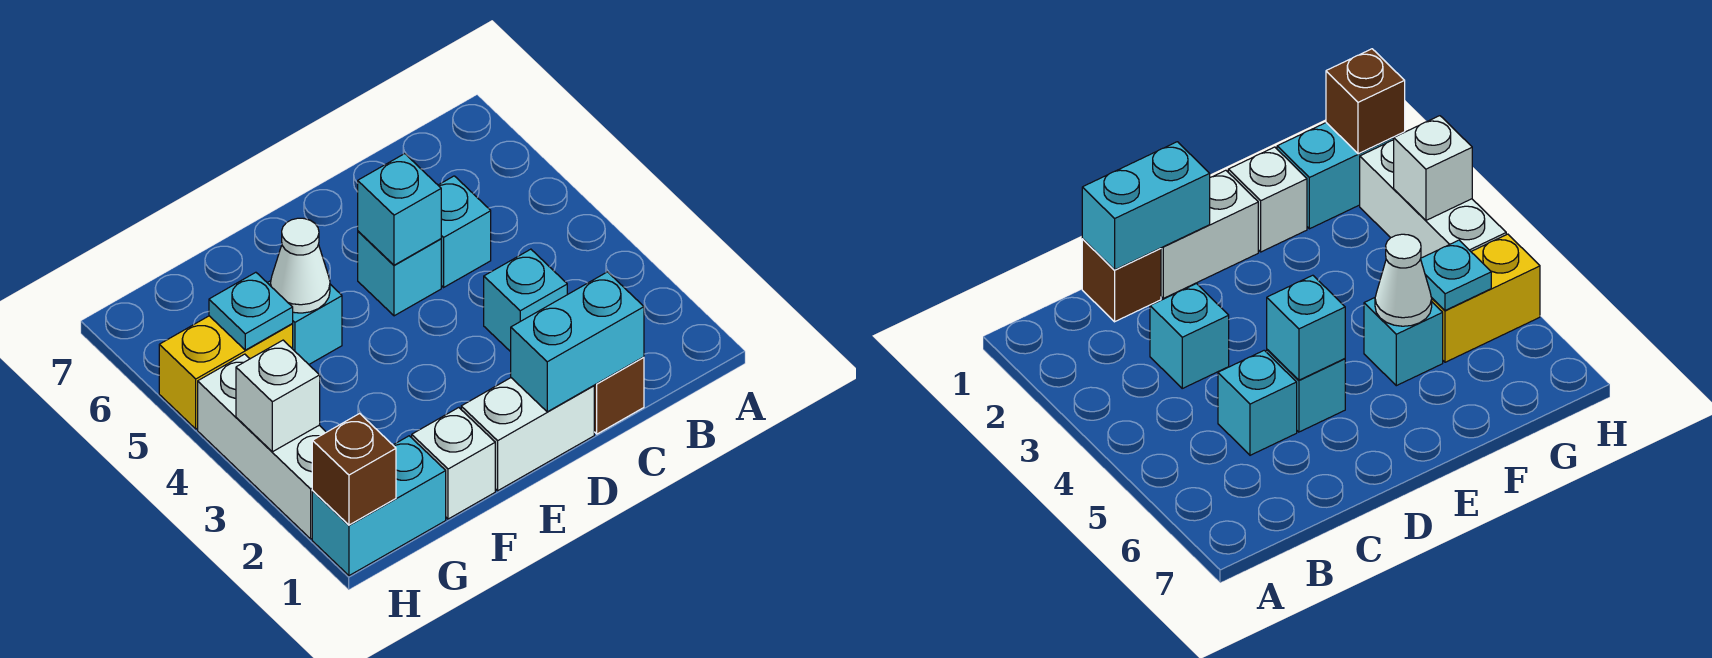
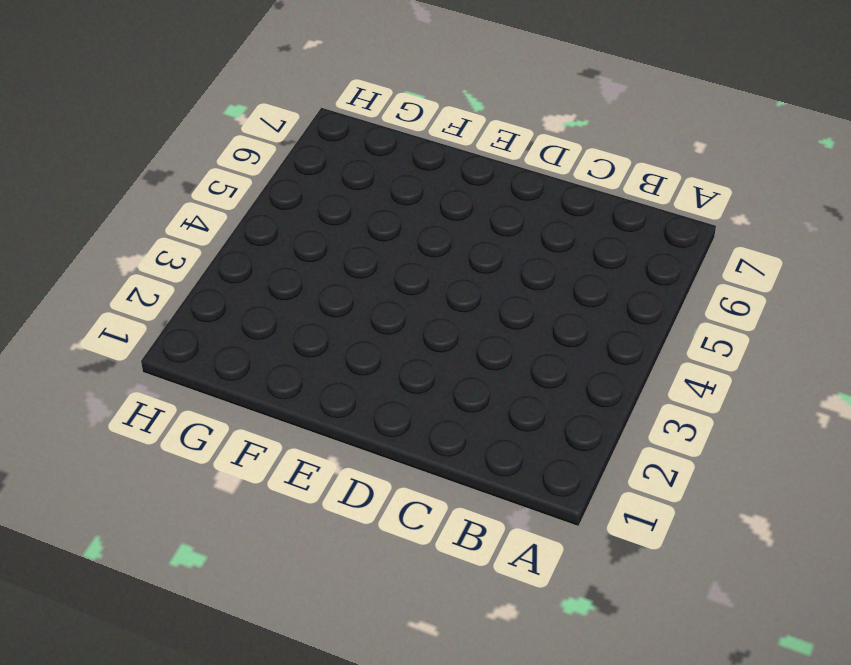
none -> brown brick C1 level 1
none -> cyan brick C3 level 1
none -> cyan brick C5 level 1

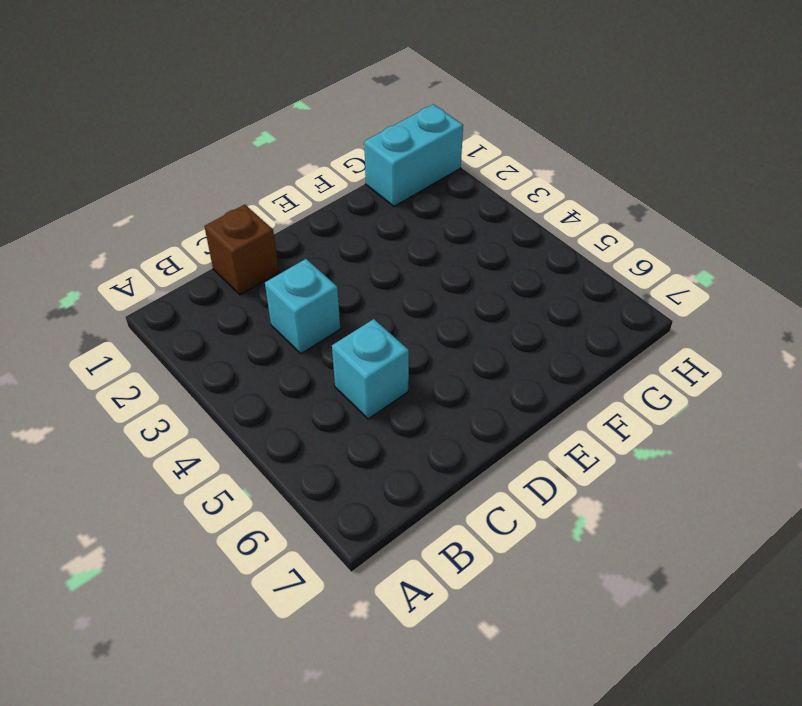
none -> white brick D1:E1 level 1
none -> cyan brick D5 level 1
none -> white brick F1 level 1

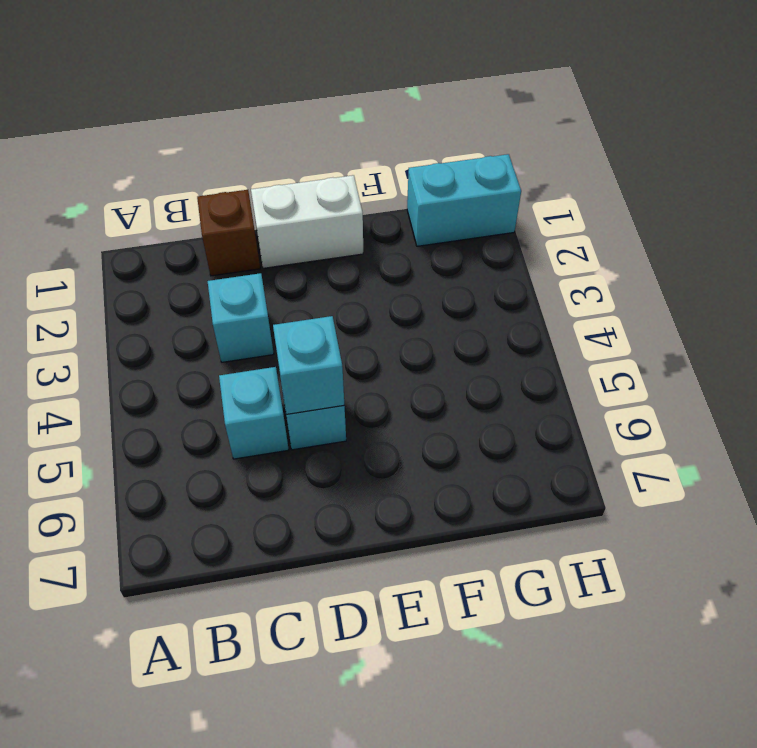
none -> white brick F1 level 1
none -> cyan brick F5 level 1
none -> yellow brick G5:H5 level 1

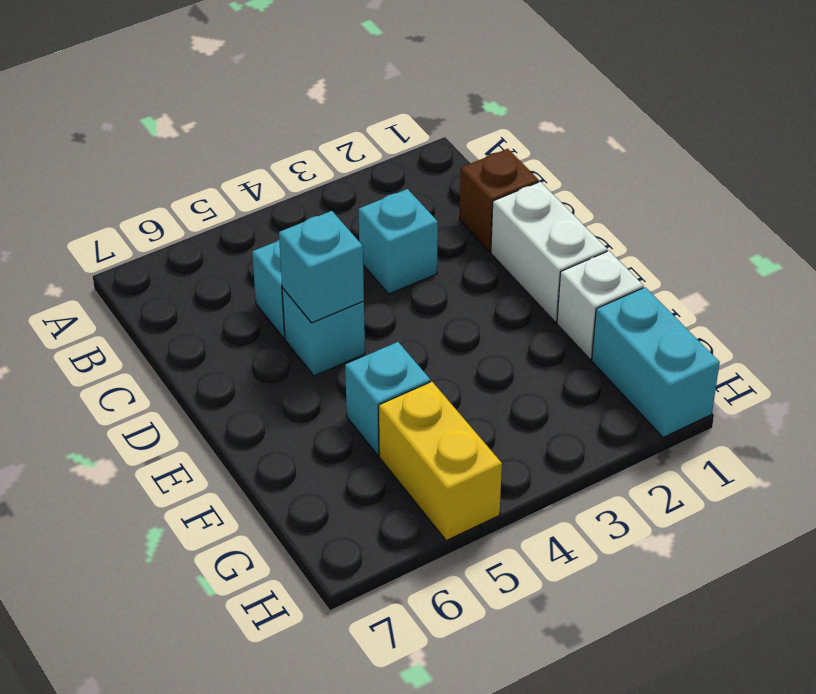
none -> white brick H2:H4 level 1
none -> cyan brick C1:D1 level 2
none -> white cone F5 level 2

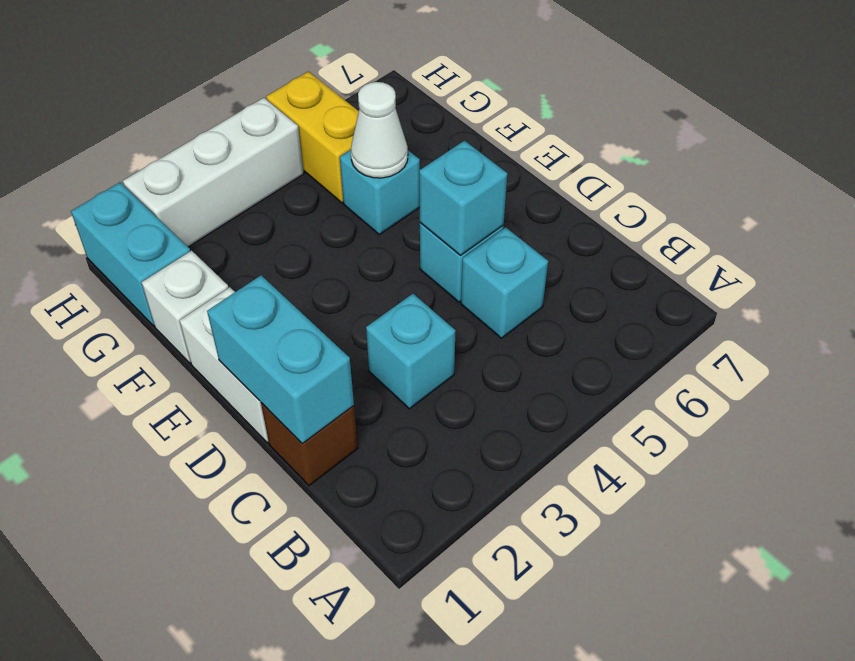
none -> cyan plate G5 level 2
none -> brown brick H1 level 2
none -> white brick H3 level 2

